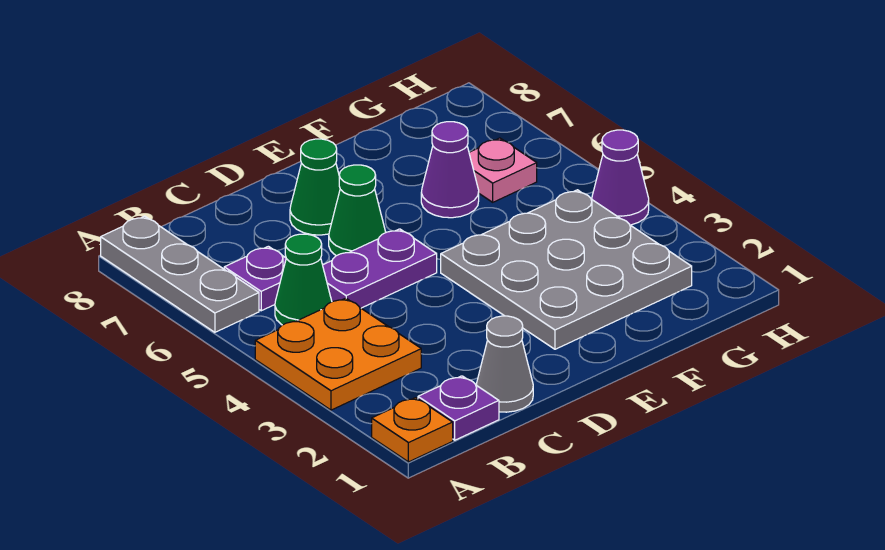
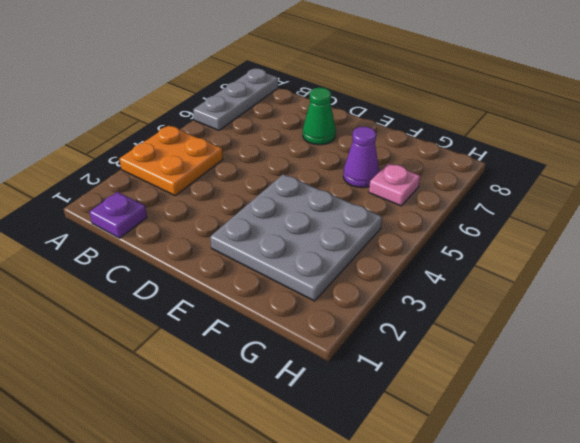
none -> orange plate A1 level 1
none -> green cone B5 level 1
none -> purple plate B6 level 1

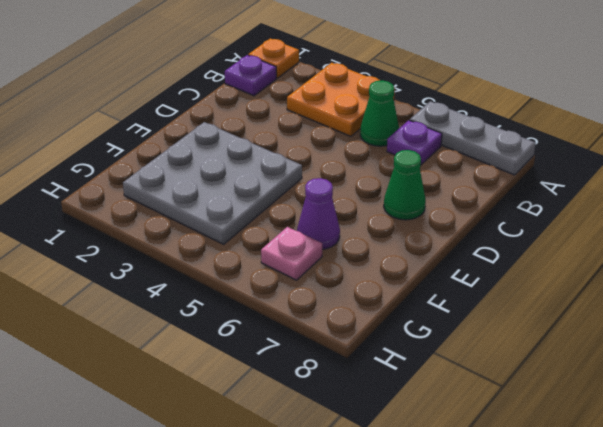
none -> grey cone C1 level 1
none -> purple plate C5:D5 level 1
none -> green cone D6 level 1

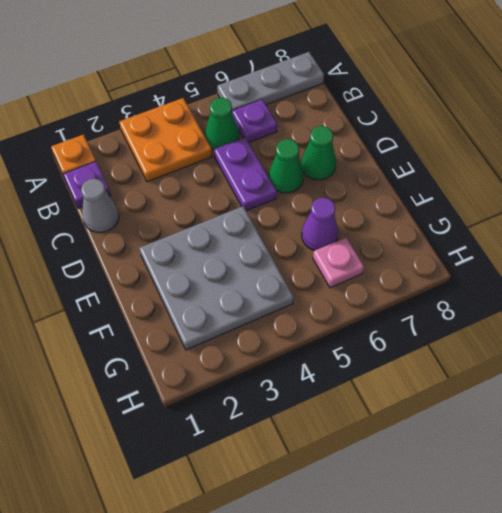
none -> purple cone H4 level 1

